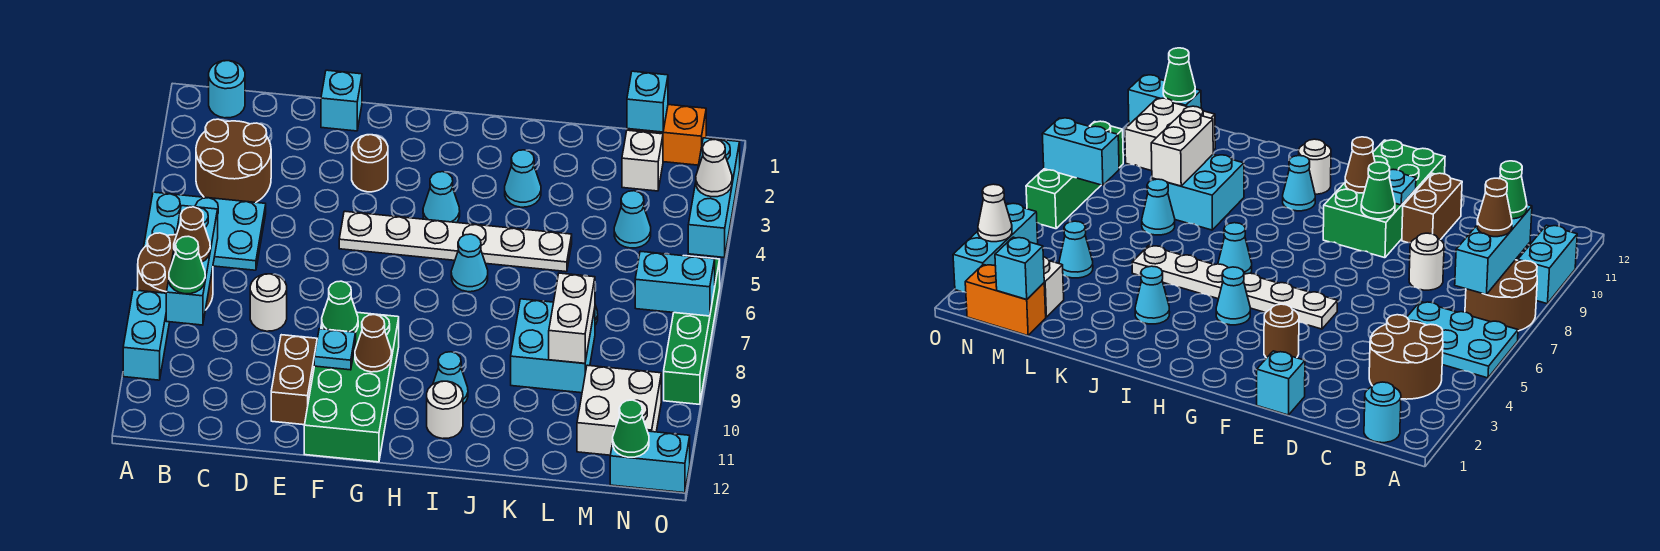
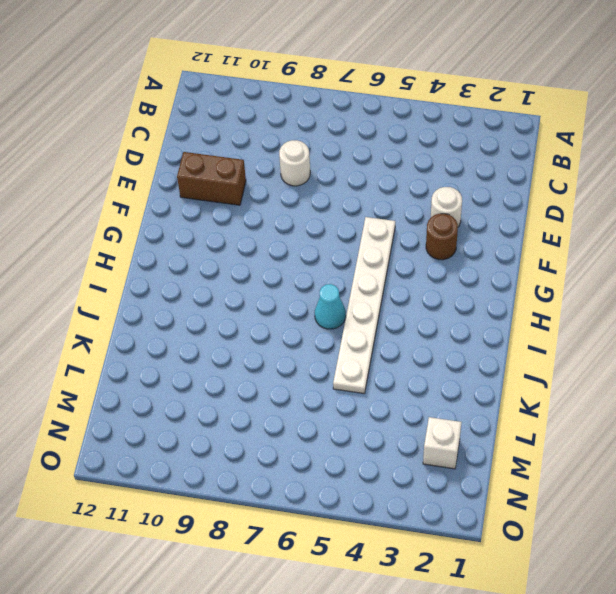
white round brick E3 level 1 -> white round brick I11 level 1
none -> cyan plate A5:C6 level 1
none -> brown round brick A7:B8 level 1
none -> cyan brick A9:A10 level 1
none -> cyan round brick B1 level 1

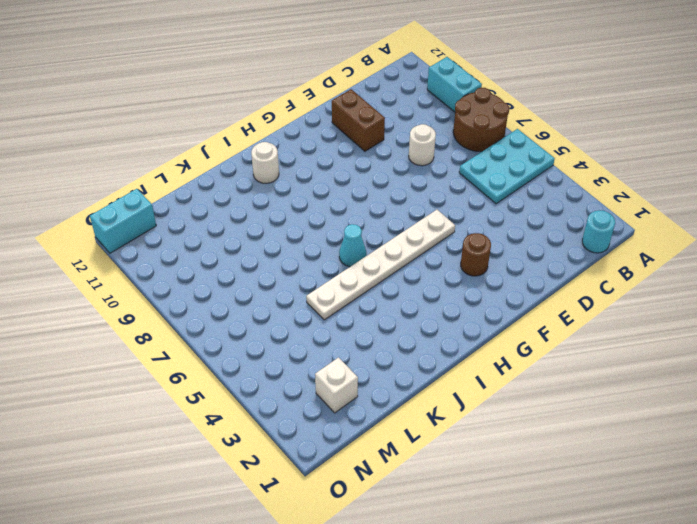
none -> brown round brick B3:C4 level 1
none -> cyan brick E1 level 1
none -> green brick F9:G12 level 1
none -> cyan cone H4 level 1

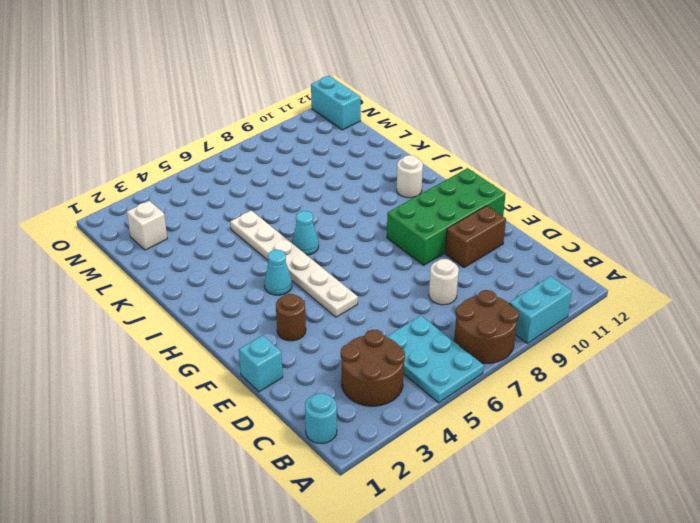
none -> cyan cone I10 level 1
none -> cyan cone J3 level 1
none -> cyan brick K8:L9 level 1
none -> cyan cone L7 level 1

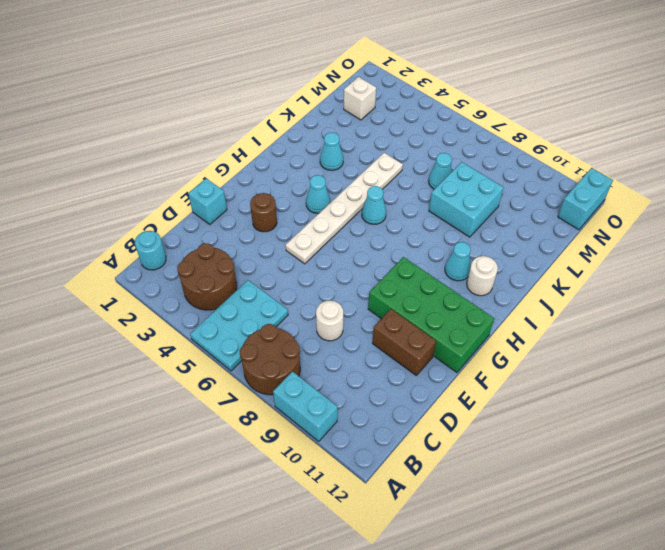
none -> orange brick M1:N1 level 1
none -> cyan cone M4 level 1
none -> white brick M10:N11 level 1
none -> cyan brick O2:O4 level 1

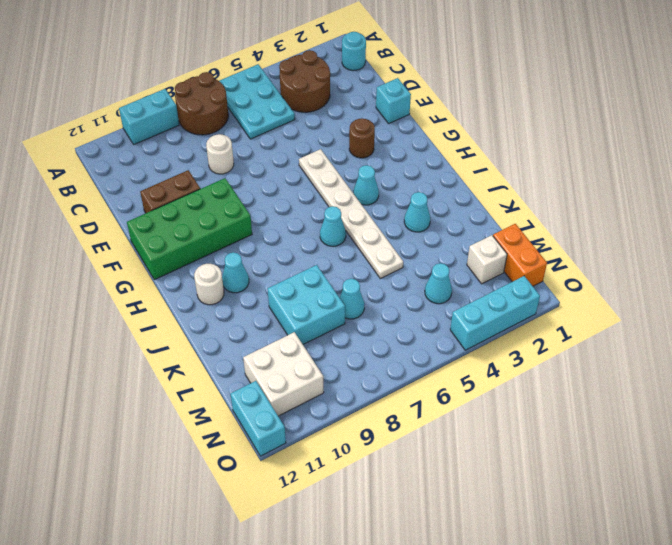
none -> green brick O6:O9 level 1
none -> cyan brick B7:B9 level 2
none -> green cone F9 level 2
none -> cyan plate F10 level 2

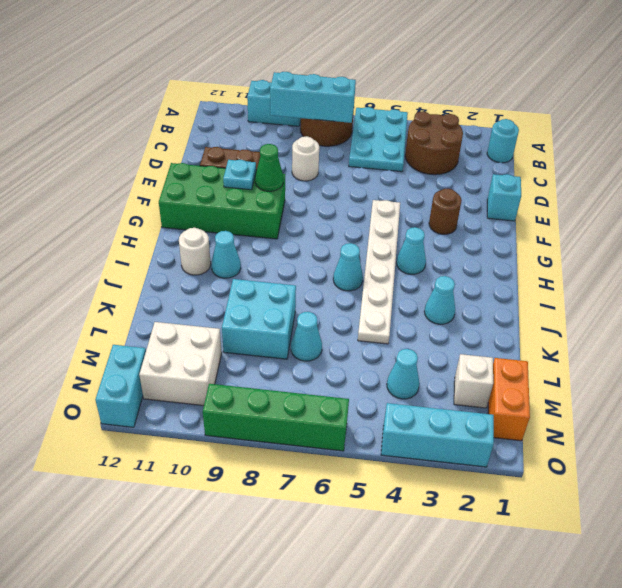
none -> brown cone G10 level 2
none -> white brick L8:L9 level 2
none -> cyan brick M1 level 2
none -> cyan brick N7:O7 level 2

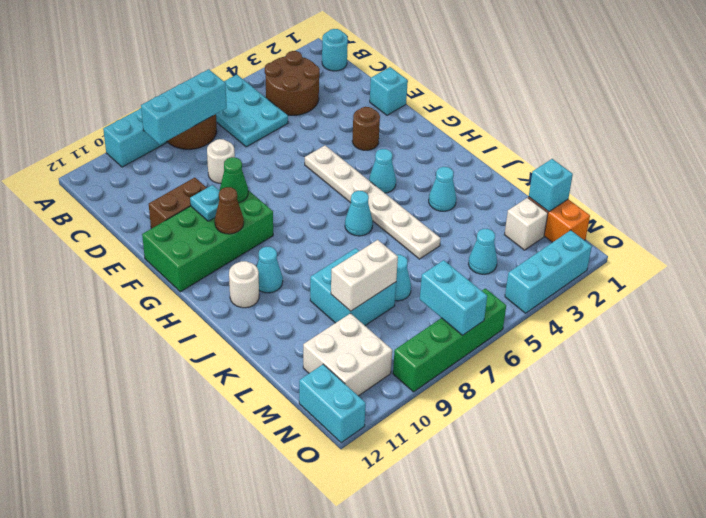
none -> green cone N12 level 2
none -> white cone O3 level 2
none -> brown cone B8 level 3
none -> green cone B9 level 3

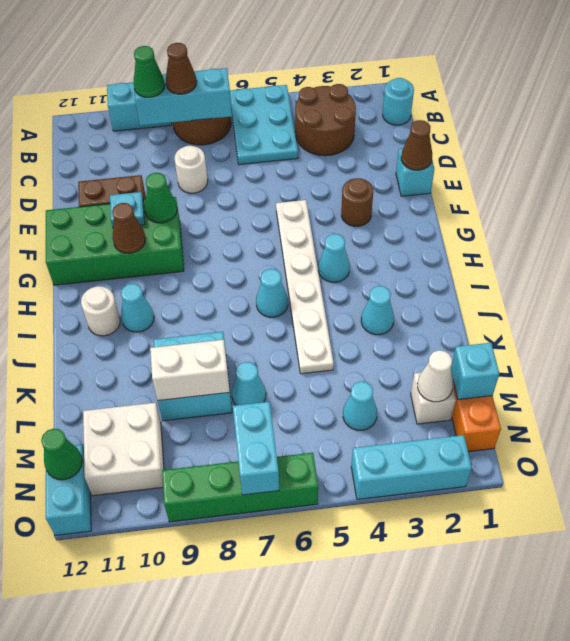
brown cone E1 level 2 -> none
white cone M2 level 2 -> white cone O3 level 2

